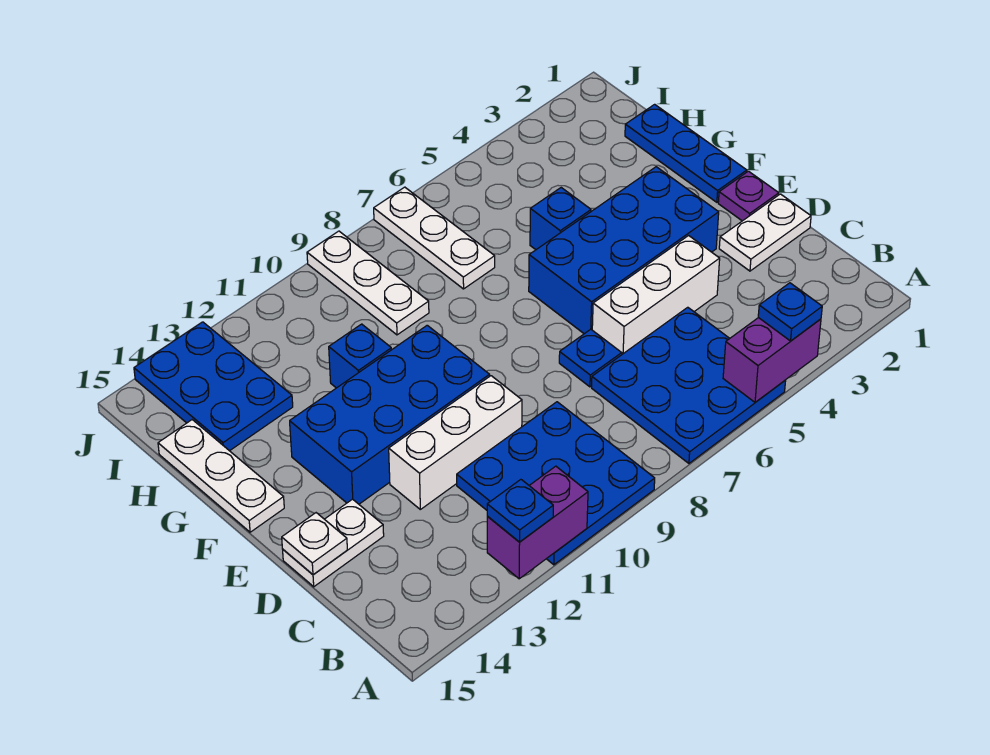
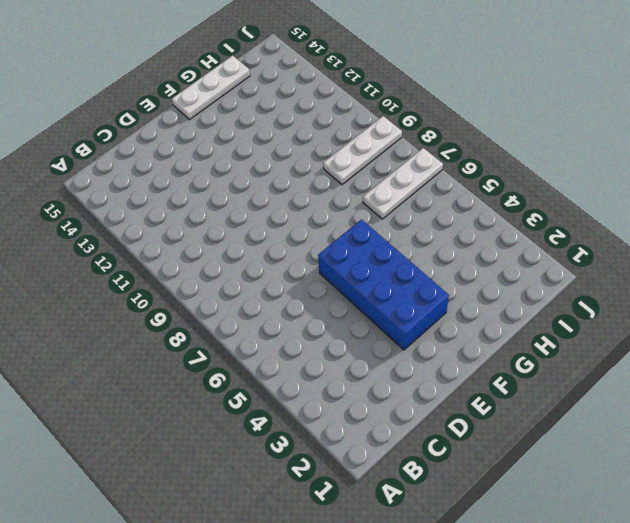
none -> blue plate A5:C7 level 1
none -> blue plate A9:C11 level 1
none -> white plate D1:D2 level 1

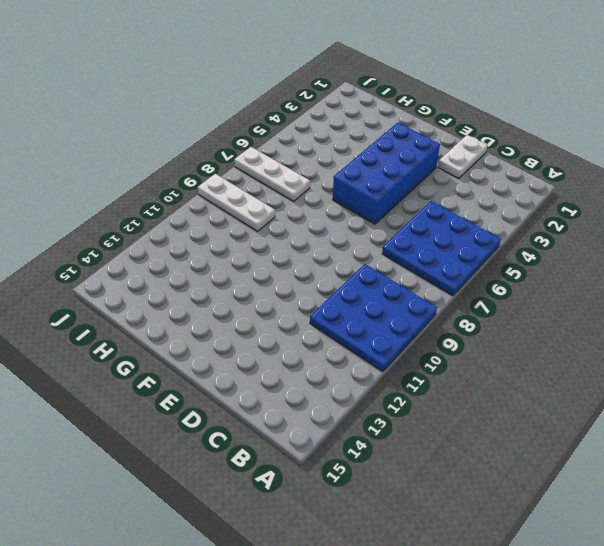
none -> white brick D4:D6 level 1
none -> blue plate D7 level 1
none -> white brick D10:D12 level 1

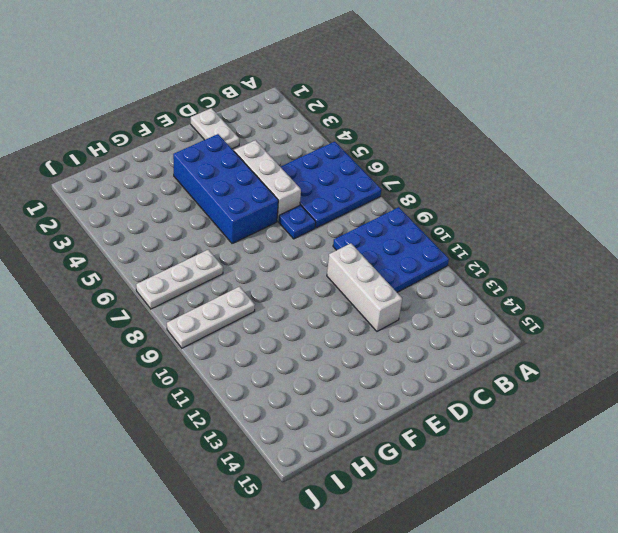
none -> white plate D14:D15 level 1
none -> purple plate E1 level 1
none -> blue brick E10:F13 level 1

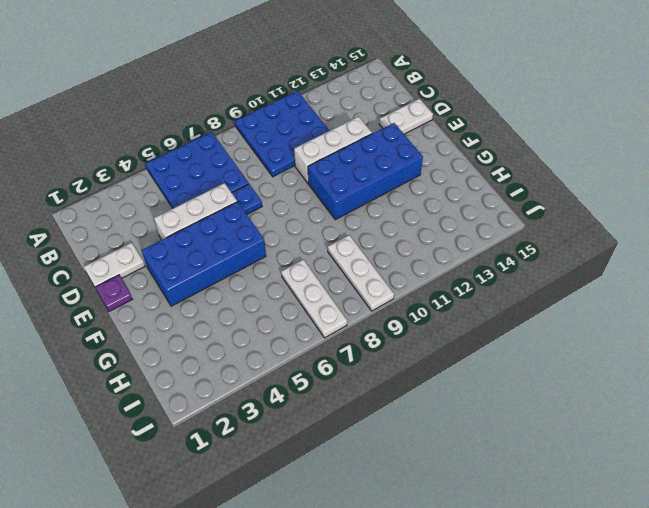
none -> blue plate F1:H1 level 1
none -> white plate F15:H15 level 1
none -> blue brick G5 level 1

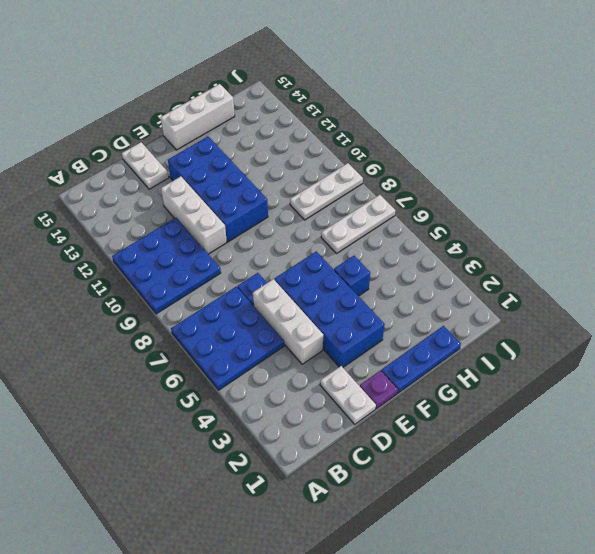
white brick F15:H15 level 1 -> white plate F15:H15 level 1
none -> blue brick G11 level 1
none -> blue plate H13:J14 level 1
none -> purple brick A4:A5 level 2

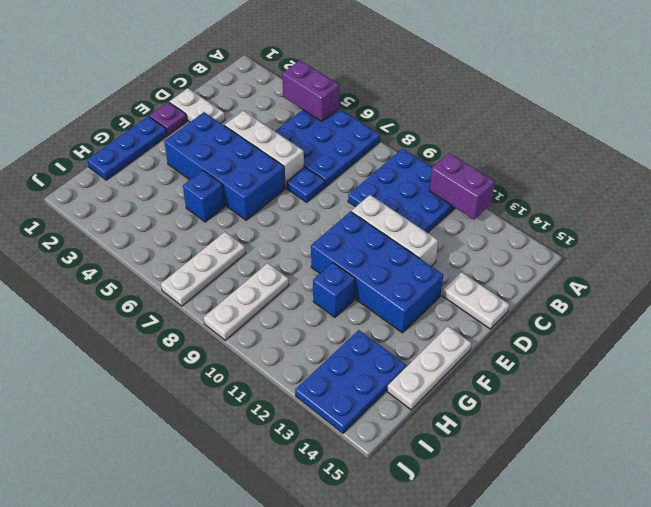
none -> white plate D15 level 2
none -> blue plate A4 level 3
none -> blue plate A12 level 3

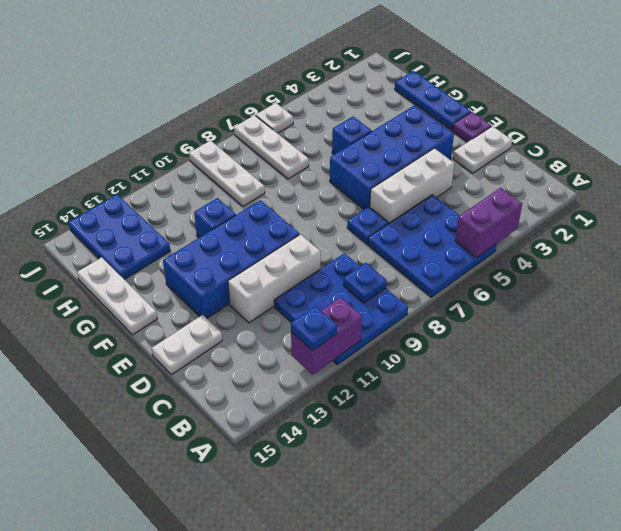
blue plate B9 level 2 -> blue plate A4 level 3
white plate J6 level 1 -> white plate D15 level 2

